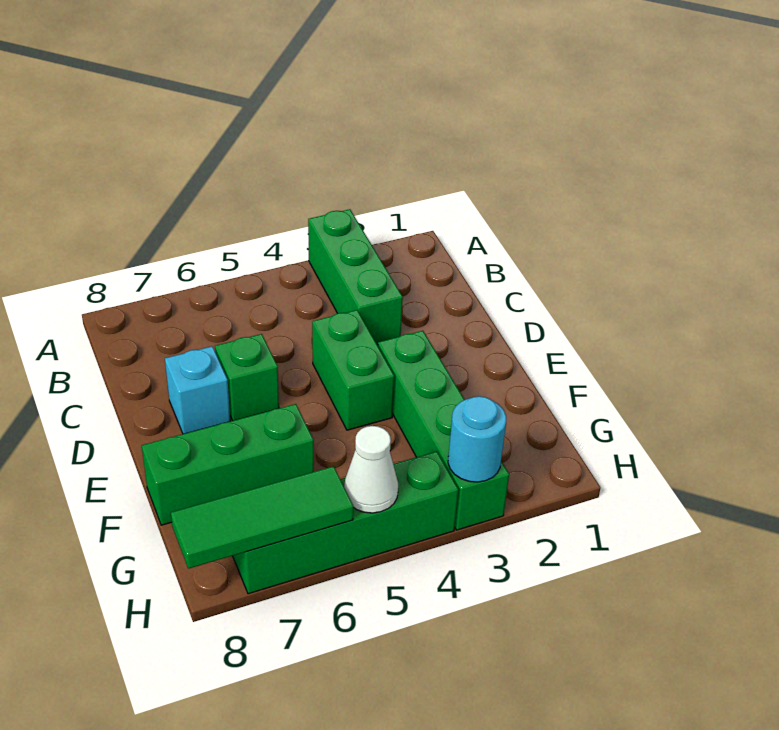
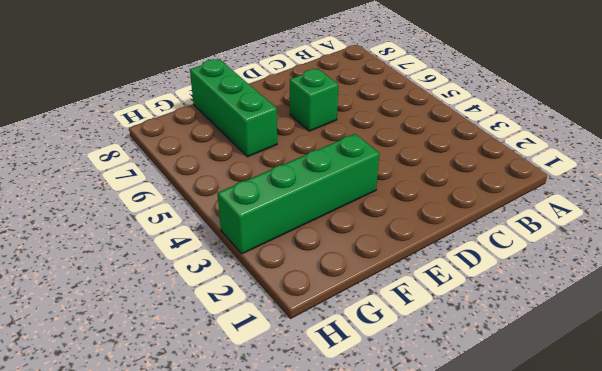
none -> green brick A3:C3 level 1
none -> green brick D4:E4 level 1

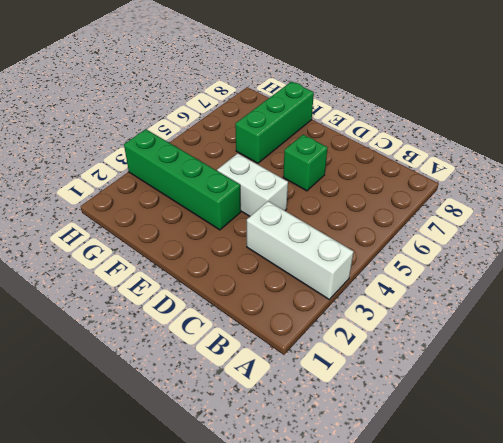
white brick A3:C3 level 1 -> green brick A3:C3 level 1
white brick D4:E4 level 1 -> green brick D4:E4 level 1
none -> cyan brick D7 level 1
none -> green brick H4:H7 level 1

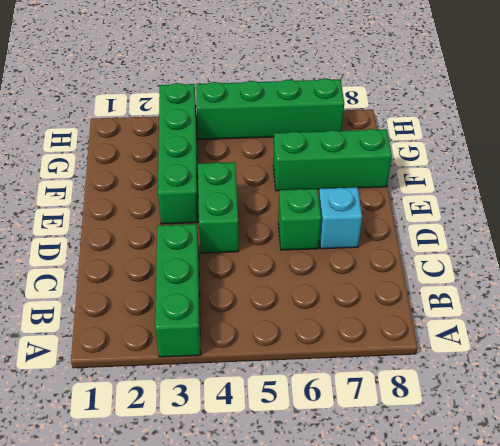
none -> cyan round brick H3 level 2
none -> white cone H5 level 2

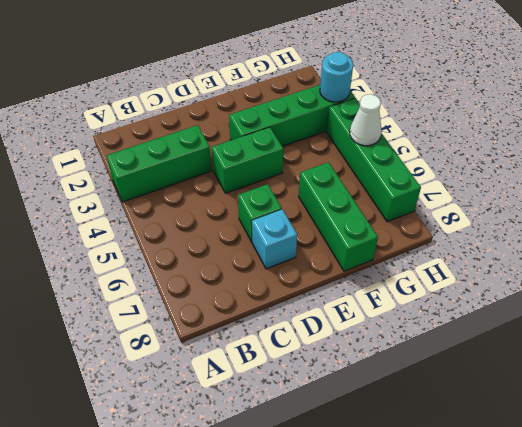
none -> green tile H6:H8 level 2

